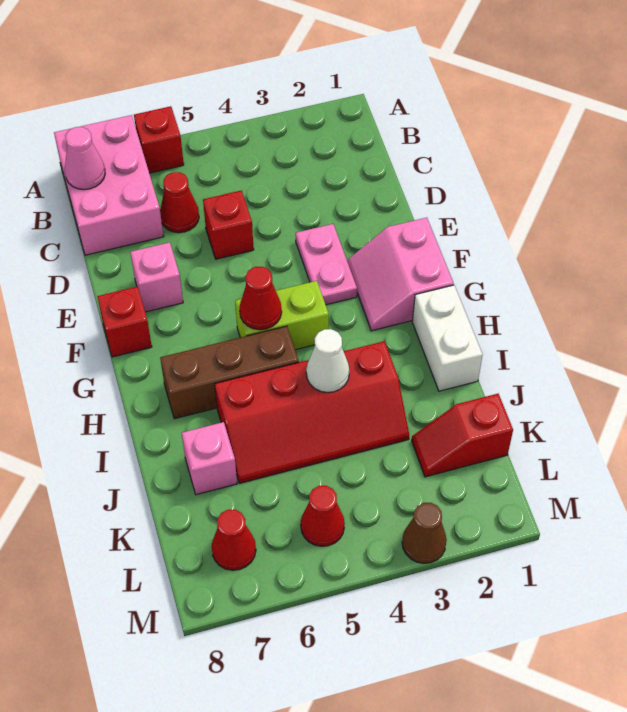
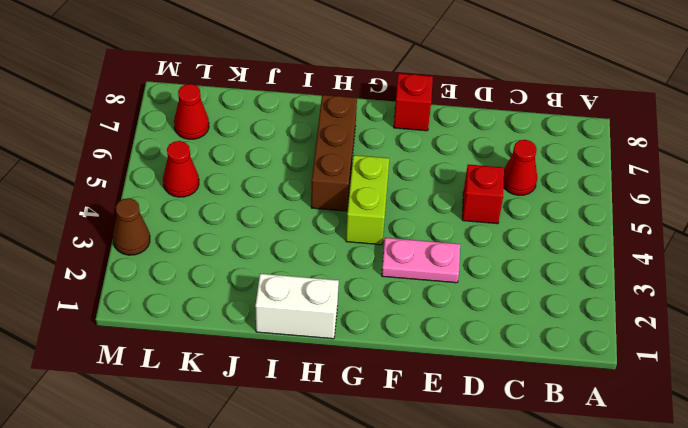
none -> red brick A6 level 1
none -> pink brick A7:C8 level 1
none -> pink brick E7 level 1

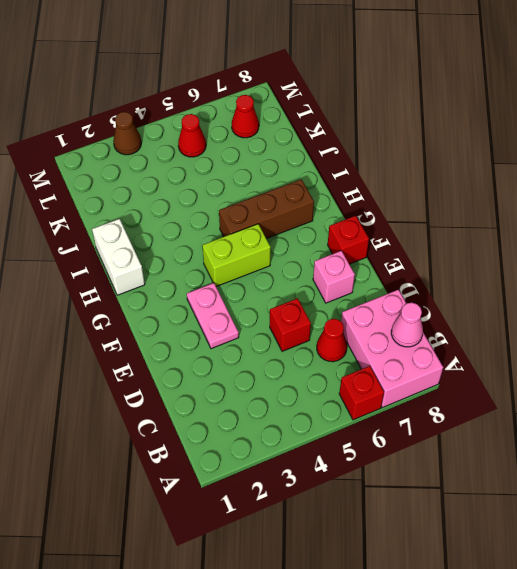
none -> pink slope F1:G2 level 1 top 1
none -> red slope I3:J6 level 1 top I
none -> pink brick J7 level 1

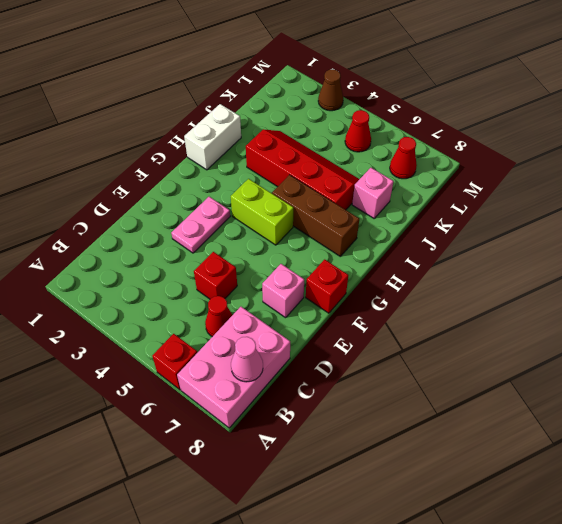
none -> pink slope F1:G2 level 1 top 1
none -> red slope K1:K2 level 1 top 1
none -> red cone G5 level 2

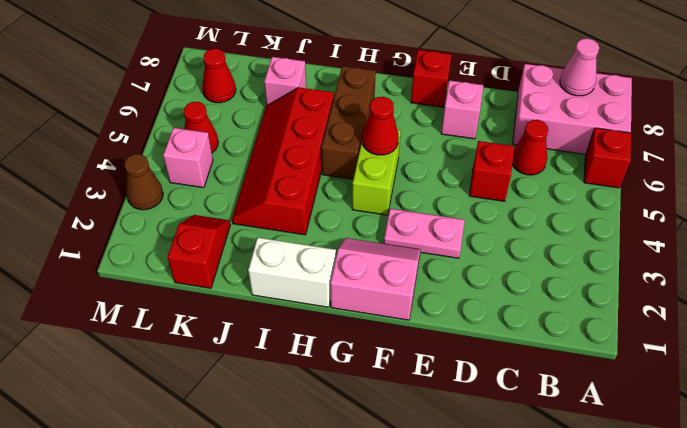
pink brick L4 level 1 -> none
none -> white cone I4 level 2

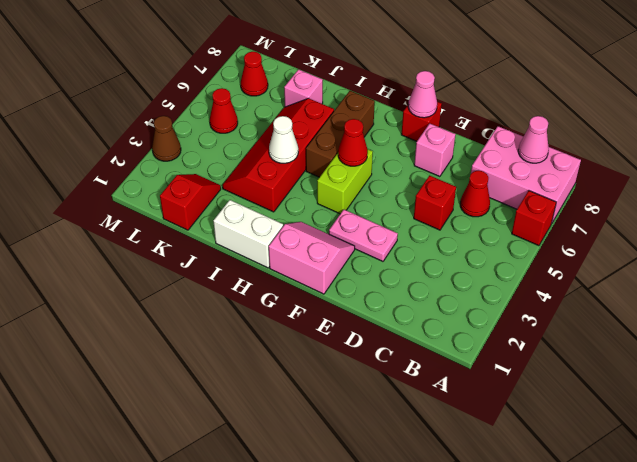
pink cone F8 level 2 -> none

